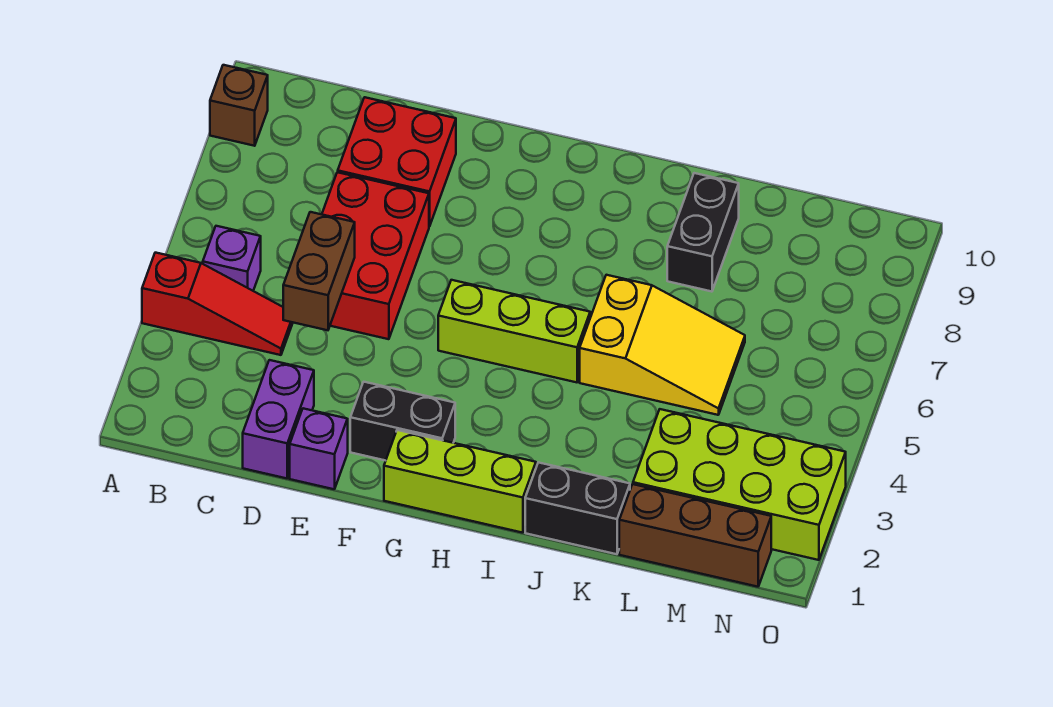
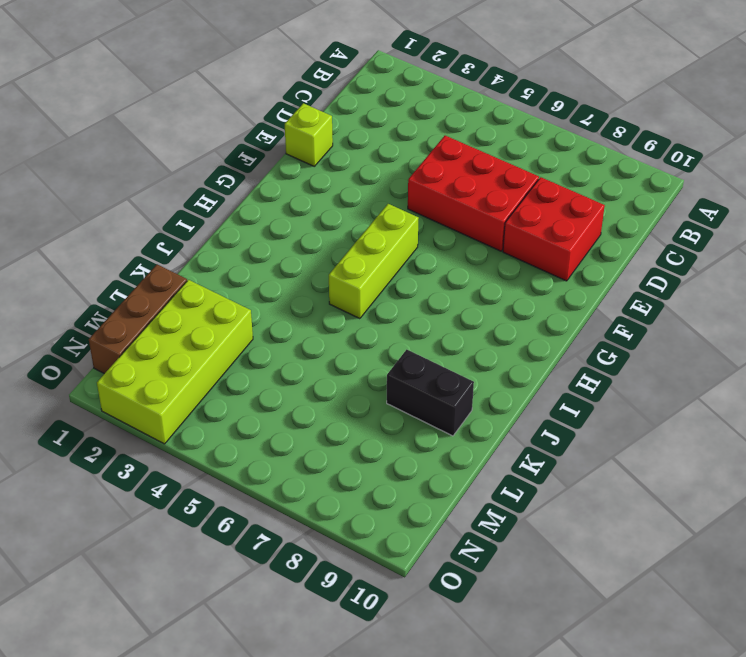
lime brick E1 level 1 -> purple brick E1 level 1
none -> red slope A4:C4 level 1 top A
none -> brown brick A9 level 1
none -> purple brick B5 level 1

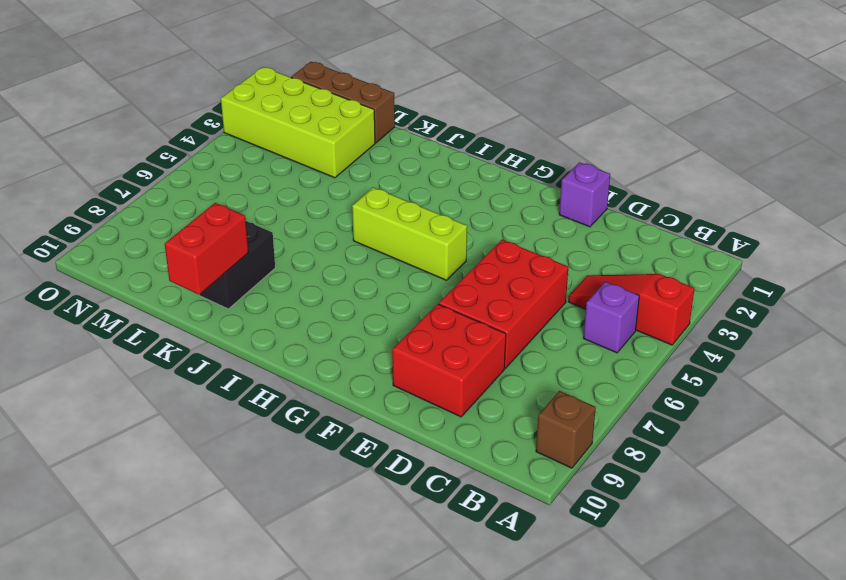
red brick K9:K10 level 2 -> none
none -> purple brick D1:D2 level 1
none -> black brick F2:G2 level 1
none -> lime brick G1:I1 level 1

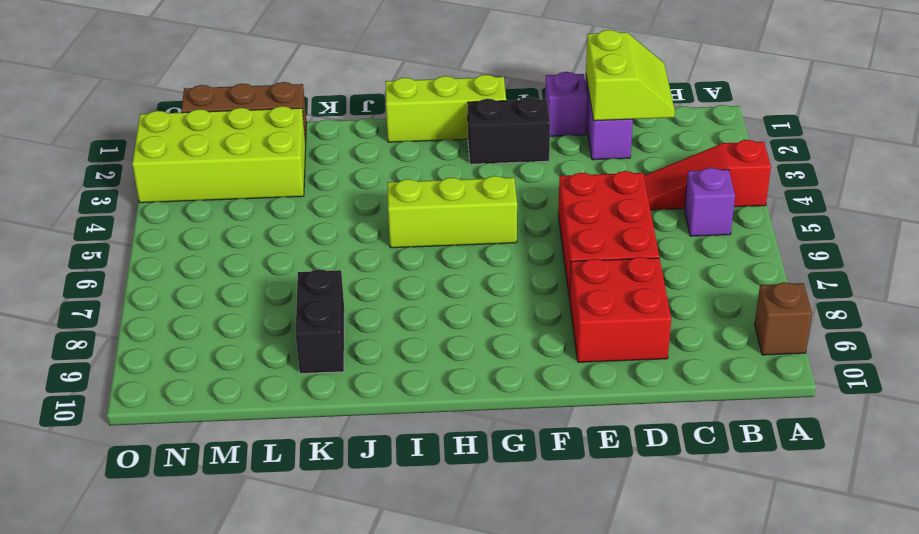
lime slope C1:D2 level 2 top D -> none
none -> black brick J1:K1 level 1
none -> yellow slope J5:L6 level 1 top J
none -> brown brick D4:D5 level 2

